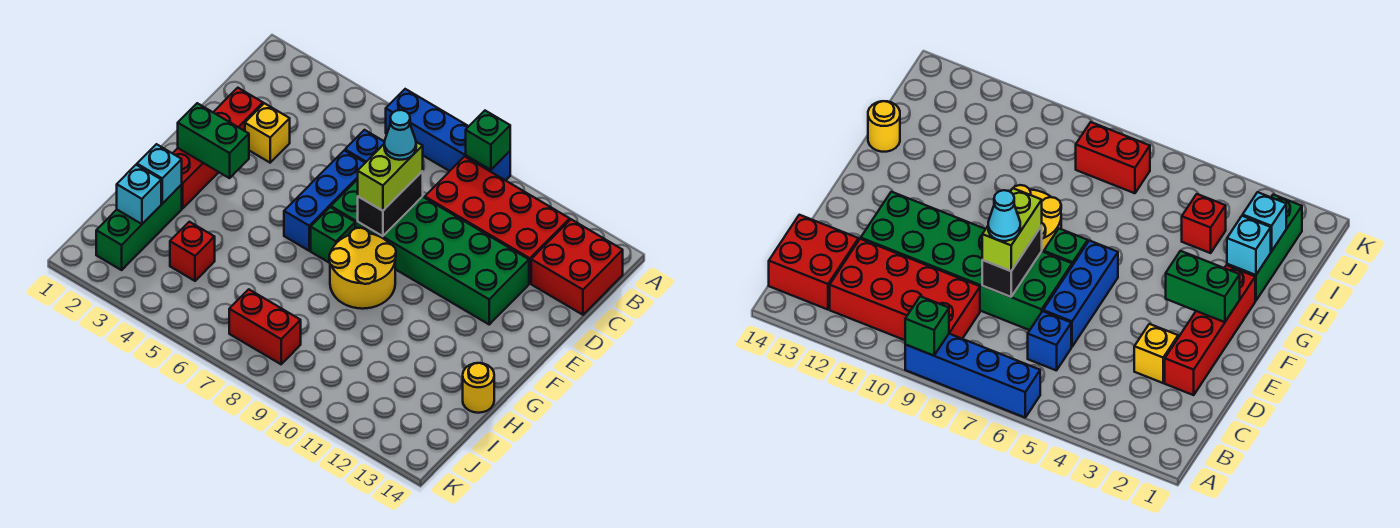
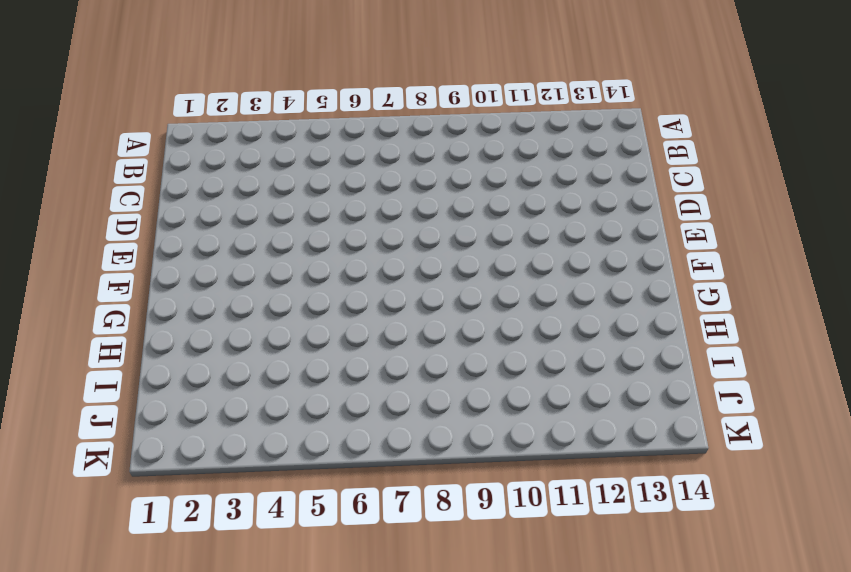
none -> blue brick A6:A9 level 1
none -> red brick B9:C12 level 1
none -> red brick B13:C14 level 1

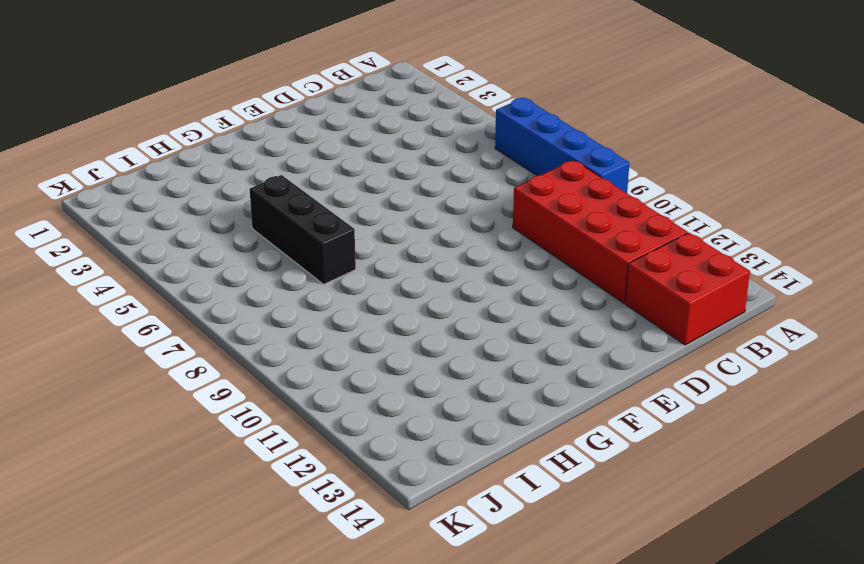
black brick H5:H7 level 1 -> none
none -> blue brick C6 level 1
none -> red brick D2:G2 level 1
none -> yellow brick D3 level 1

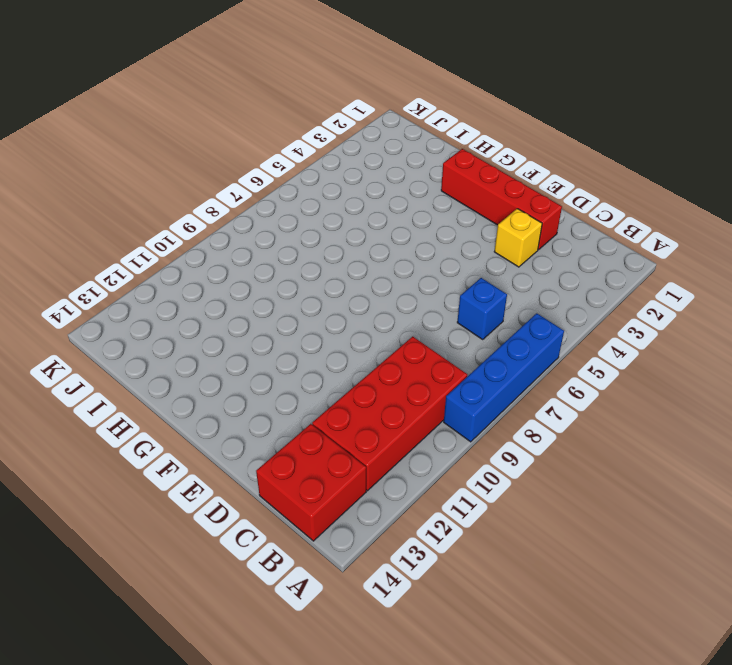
none -> blue brick D6:F6 level 1
none -> green brick D7:E12 level 1
none -> green brick F7 level 1

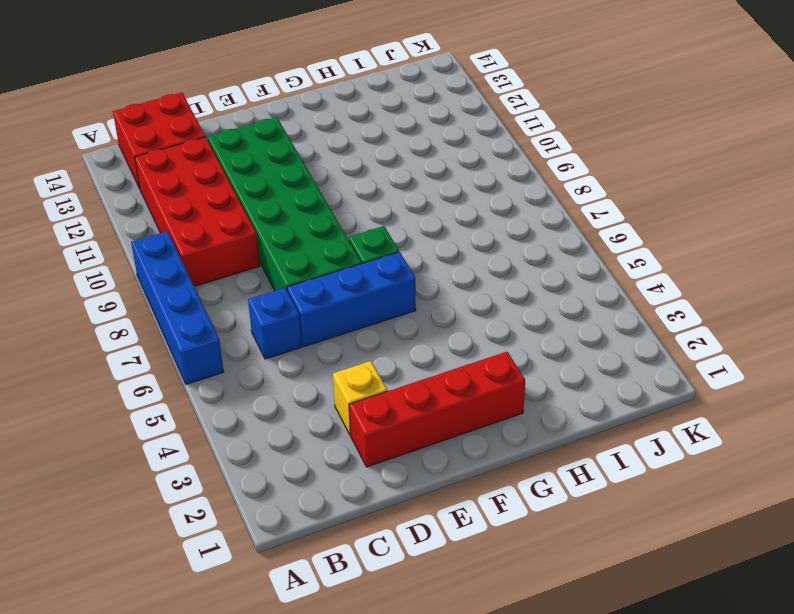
none -> yellow round brick F8:G9 level 1
none -> green brick H2:J2 level 1
none -> yellow round brick H14 level 1

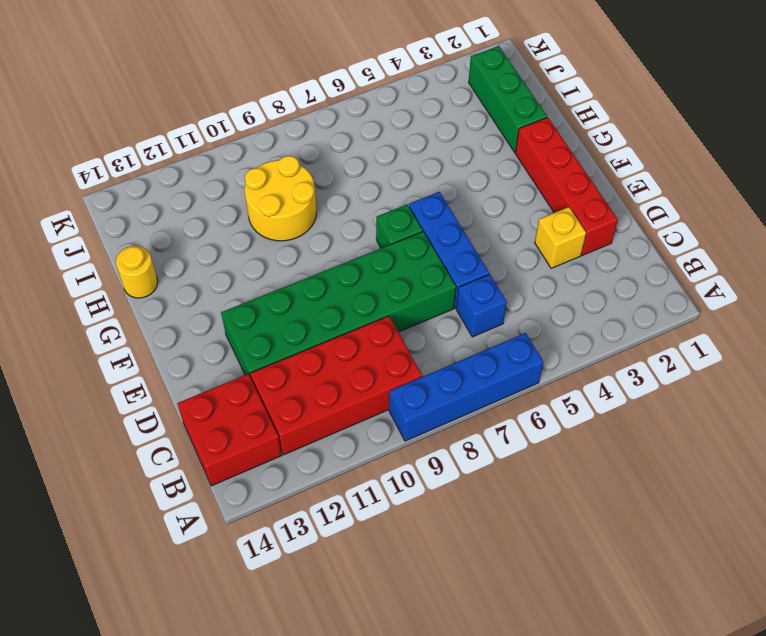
yellow round brick H9:I10 level 1 -> yellow round brick F8:G9 level 1
none -> red brick I4 level 1
none -> red brick J7:J8 level 1
none -> green brick A9 level 2

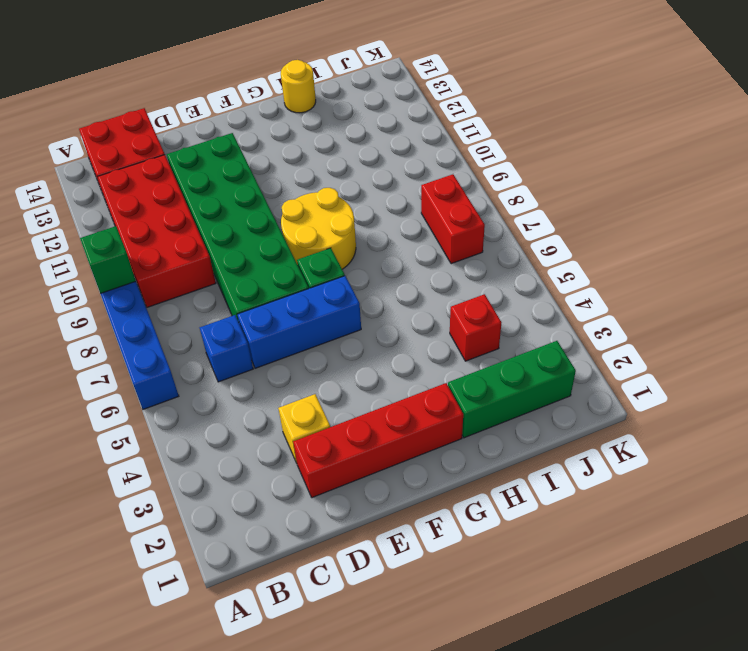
none -> black brick D8:E8 level 2
none -> green brick F2:F3 level 2
none -> cyan brick H2 level 2

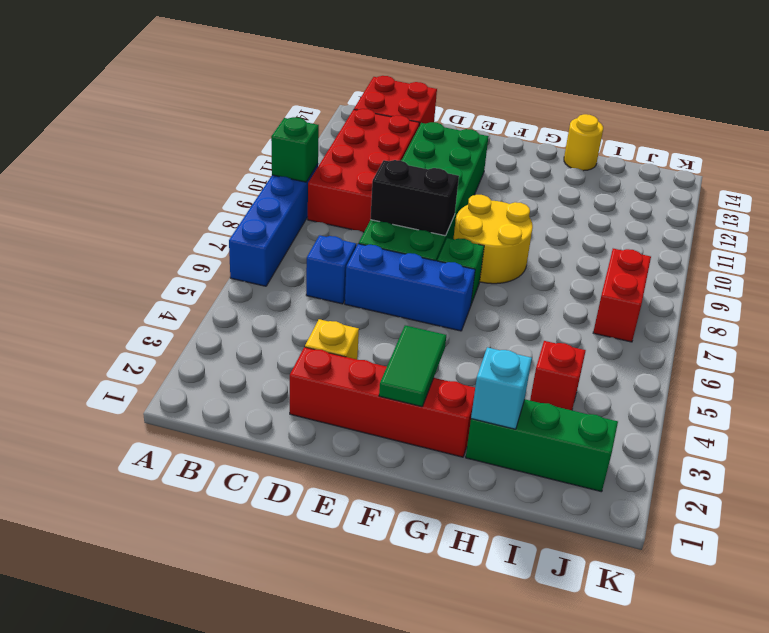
green tile F2:F3 level 2 -> green brick F2:F3 level 2
none -> cyan brick I2 level 2
none -> lime brick D8:E8 level 3
none -> cyan cone D8 level 4

